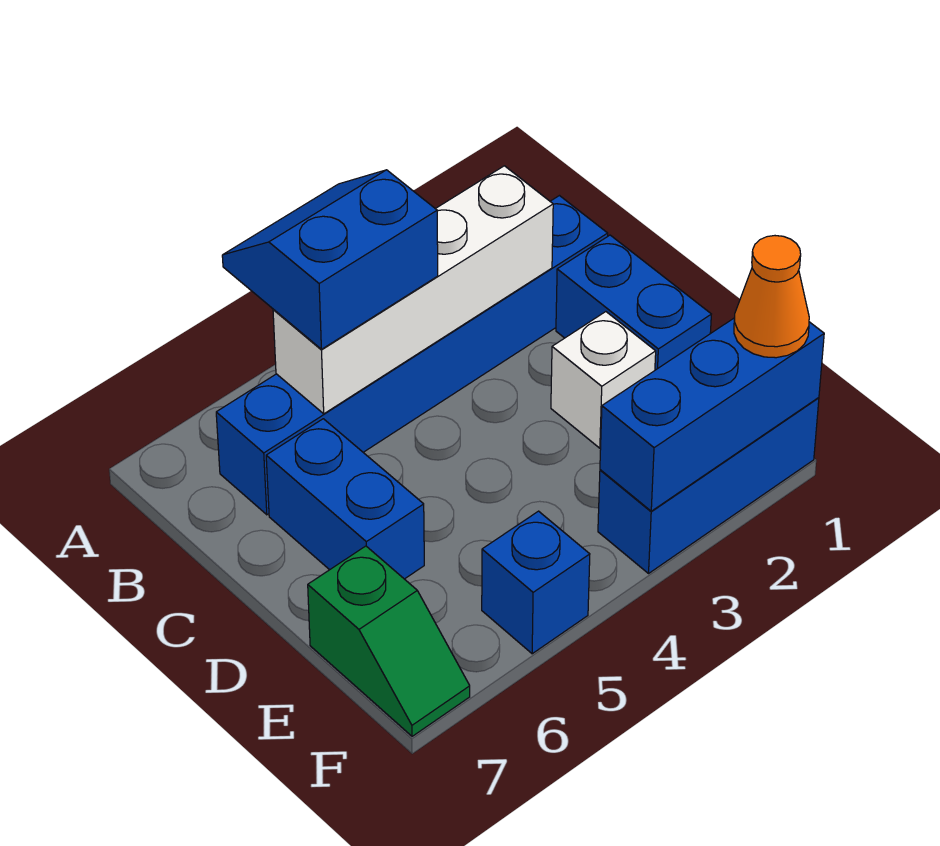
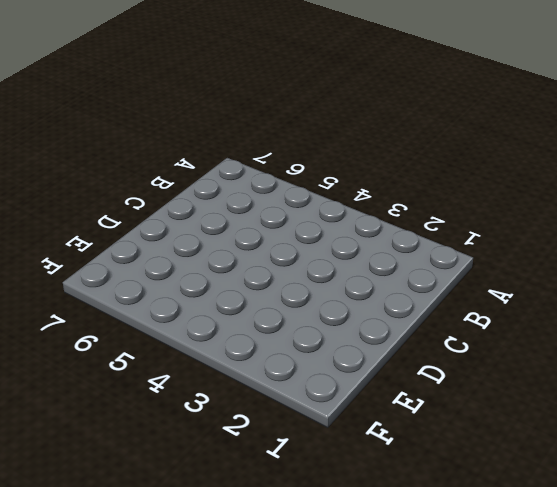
none -> blue brick B1:B6 level 1
none -> blue brick C1:D1 level 1

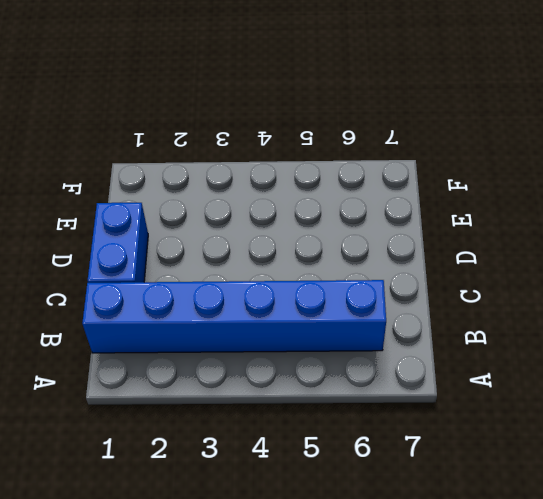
none -> blue brick C6:D6 level 1
none -> white brick D2 level 1

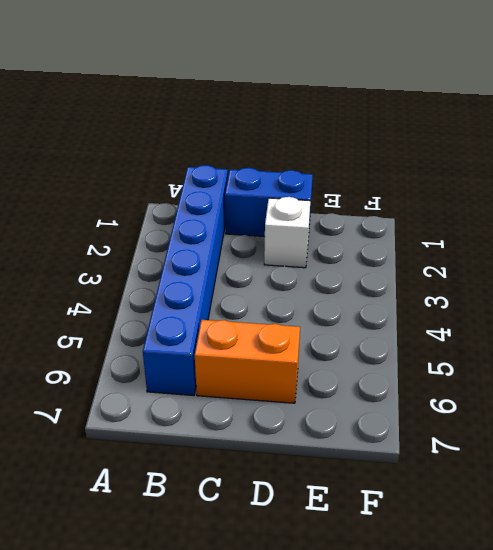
orange brick C6:D6 level 1 -> blue brick C6:D6 level 1
none -> green slope E7:F7 level 1 top E
none -> blue brick F1:F3 level 1

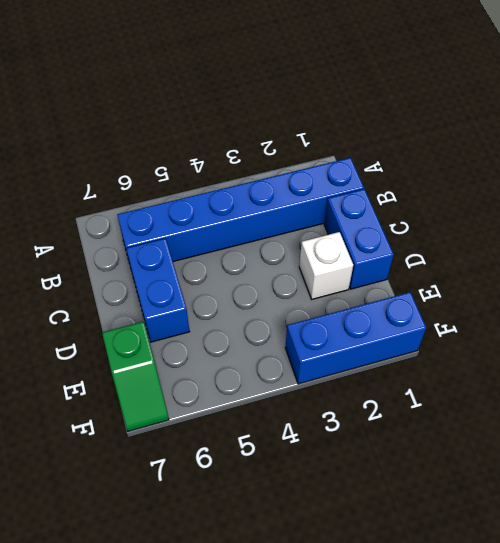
none -> blue brick F5 level 1
none -> white brick B2:B5 level 2

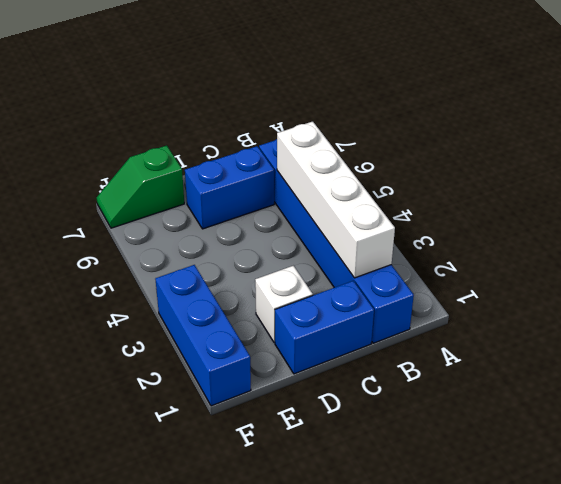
none -> blue brick F5 level 1
none -> blue brick F1:F3 level 2

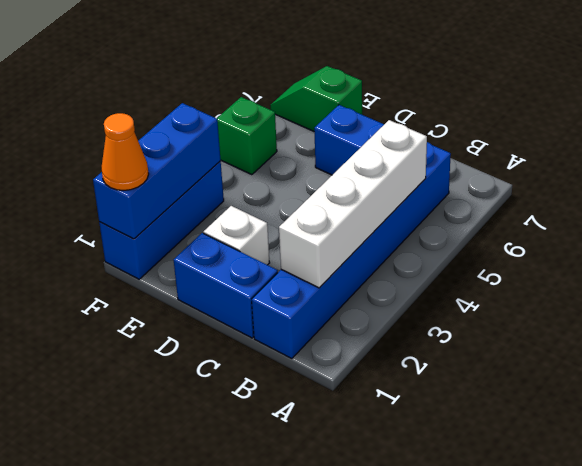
green brick F5 level 1 -> blue brick F5 level 1
none -> blue slope A4:B5 level 3 top B

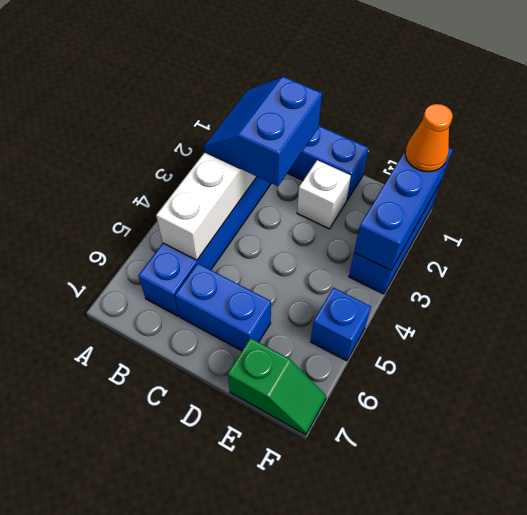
blue slope B2:C3 level 3 top C -> blue slope A4:B5 level 3 top B

